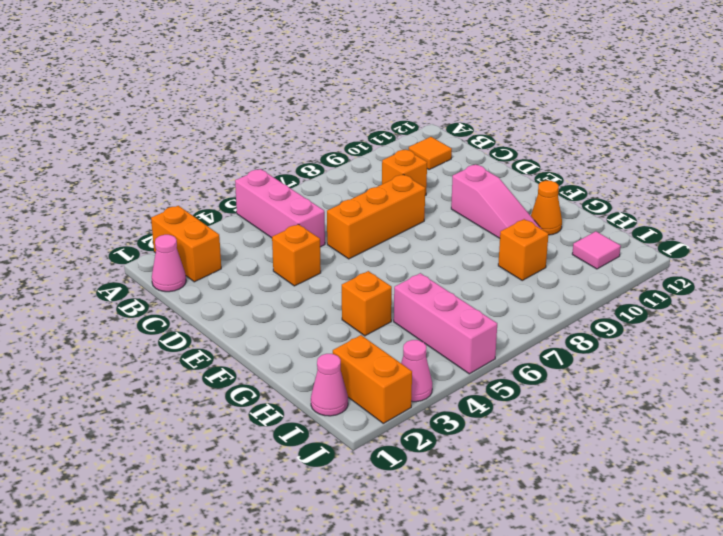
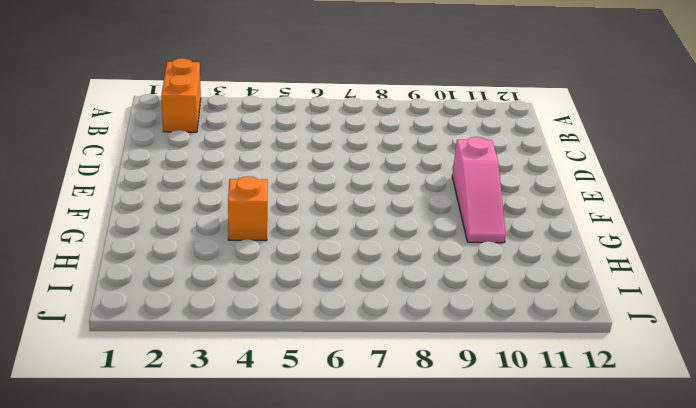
none -> pink brick A5:C5 level 1
none -> pink cone B1 level 1
none -> orange tile B11 level 1

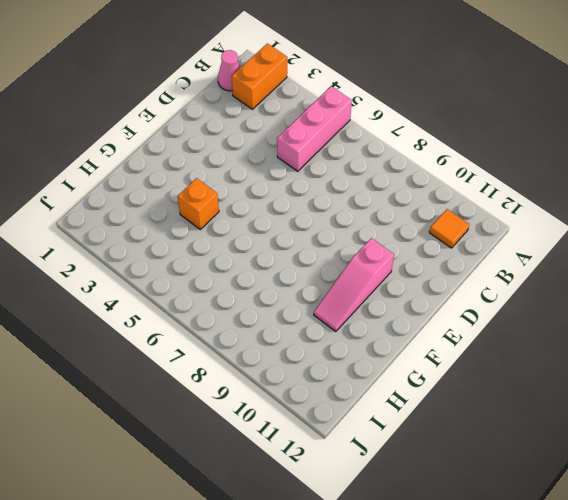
none -> orange brick C9 level 1
none -> orange brick D4 level 1
none -> orange brick D6:D8 level 1

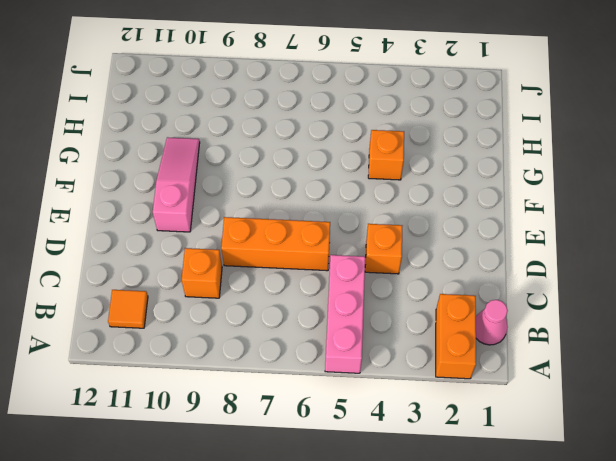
none -> orange cone G11 level 1
none -> pink brick H5:J5 level 1
none -> orange brick H9 level 1

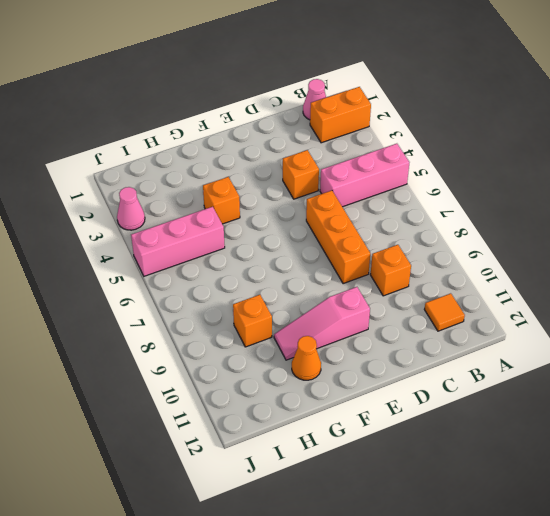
none -> pink cone I1 level 1
none -> orange brick I2:J2 level 1
none -> pink tile I11 level 1

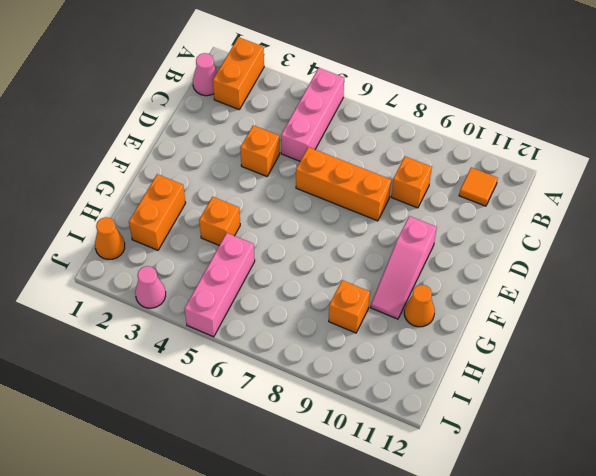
orange brick G2:H2 level 1 -> orange brick I2:J2 level 1
orange cone I1 level 1 -> pink cone I1 level 1
none -> pink tile I11 level 1

